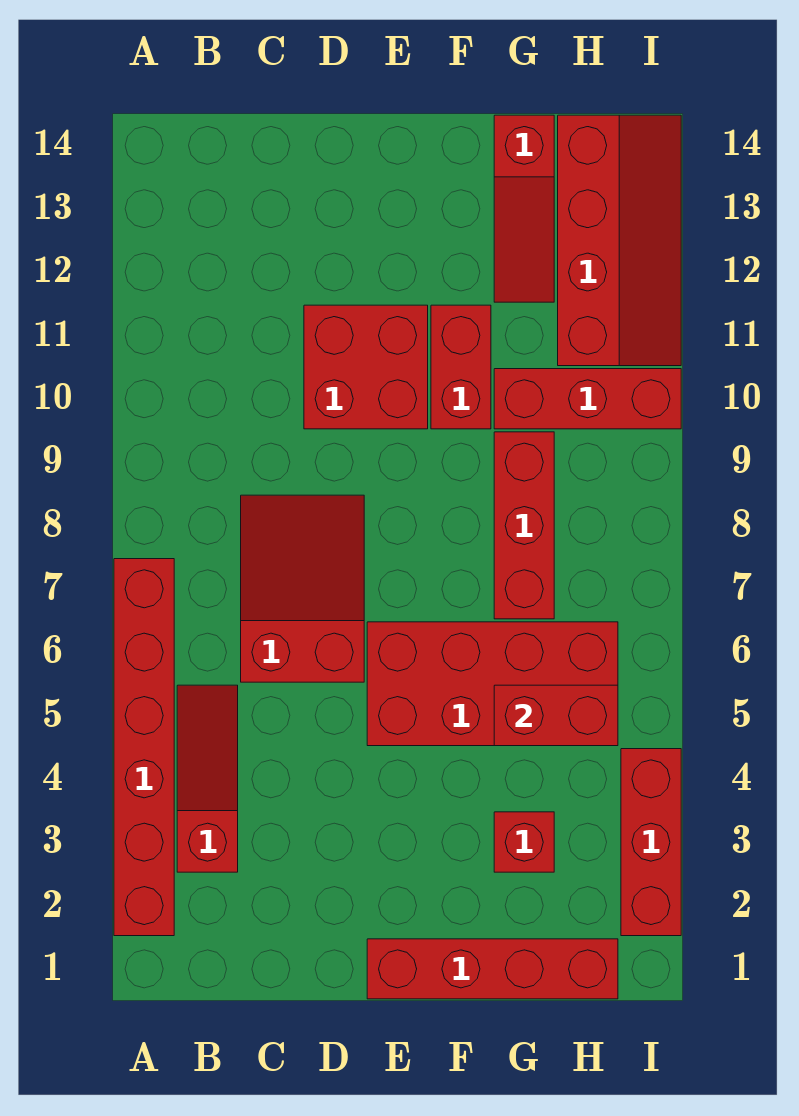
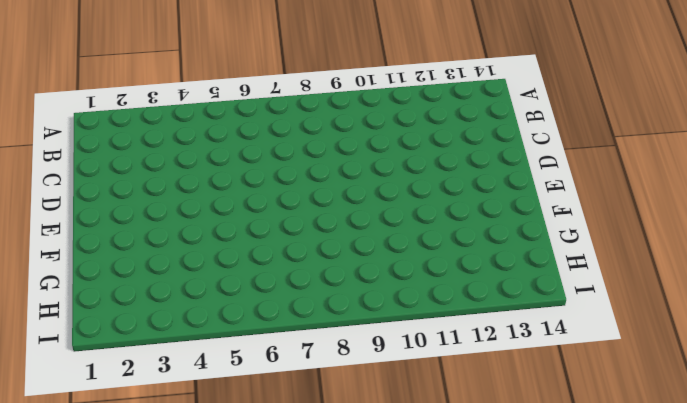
none -> red brick A2:A7 level 1
none -> red slope B3:B5 level 1 top 3
none -> red slope C6:D8 level 1 top 6

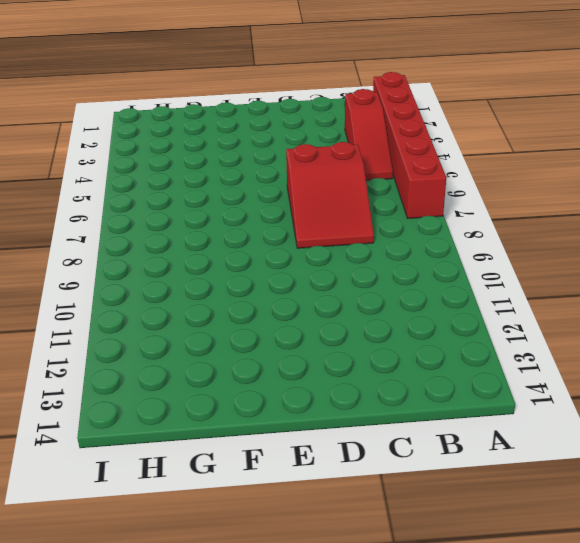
none -> red brick D10:E11 level 1
none -> red brick E1:H1 level 1
none -> red brick E5:H6 level 1

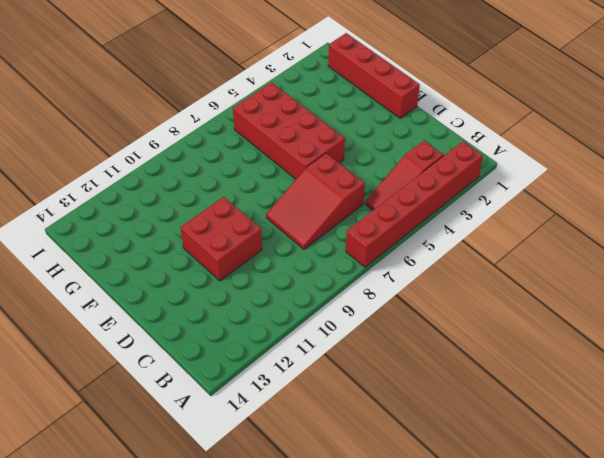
none -> red brick F10:F11 level 1
none -> red brick G3 level 1
none -> red brick G7:G9 level 1

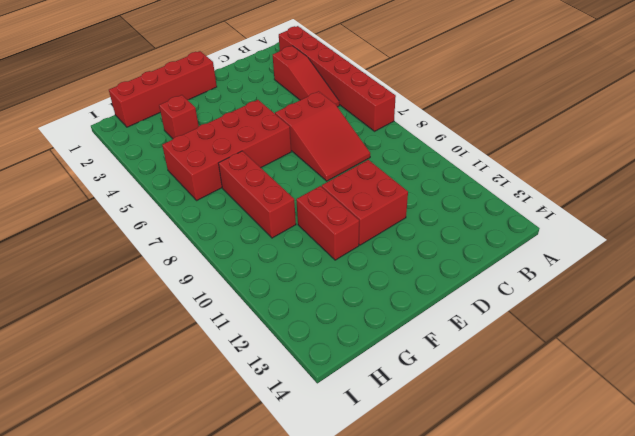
none -> red brick G10:I10 level 1
none -> red slope G12:G14 level 1 top 14
none -> red slope H11:I14 level 1 top H

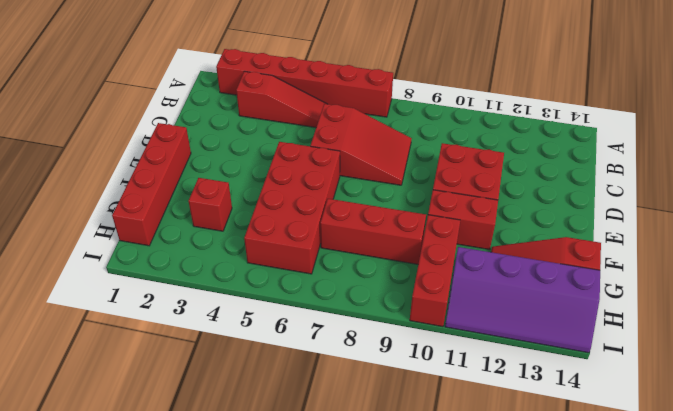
purple slope H11:I14 level 1 top H -> red slope H11:I14 level 1 top H
none -> red brick I2:I4 level 1
none -> red brick G5:H5 level 2

